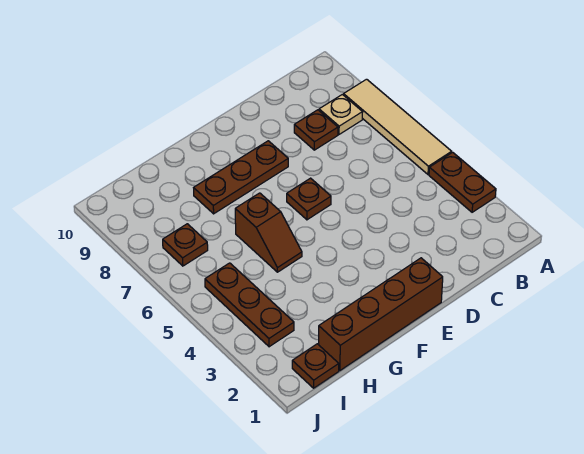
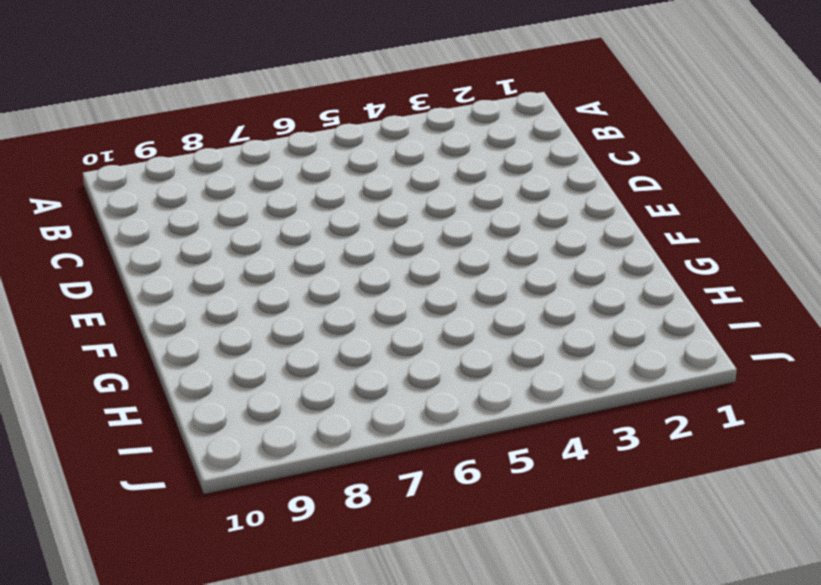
none -> brown plate A3:A4 level 1
none -> tan tile A5:A8 level 1

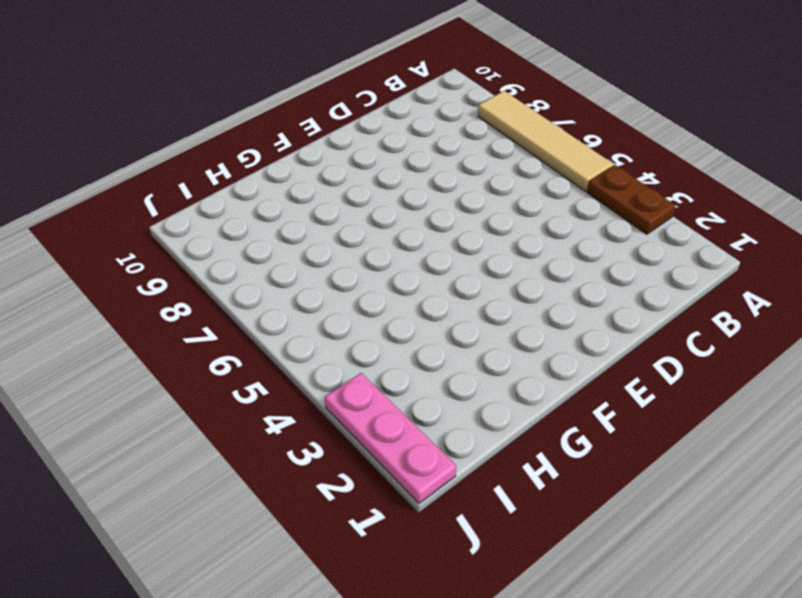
pink plate J1:J3 level 1 -> none
none -> tan plate B8 level 1
none -> brown plate C8 level 1

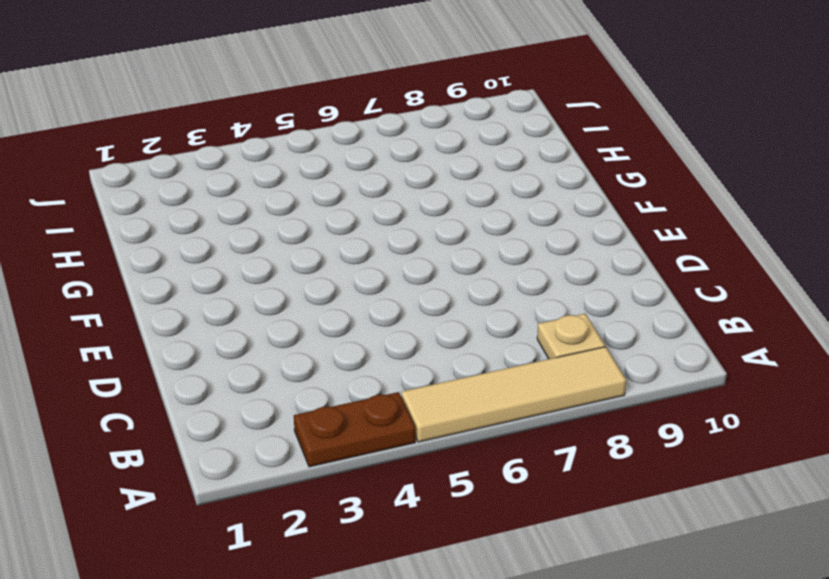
none -> brown plate C8 level 1
none -> brown brick E1:H1 level 1

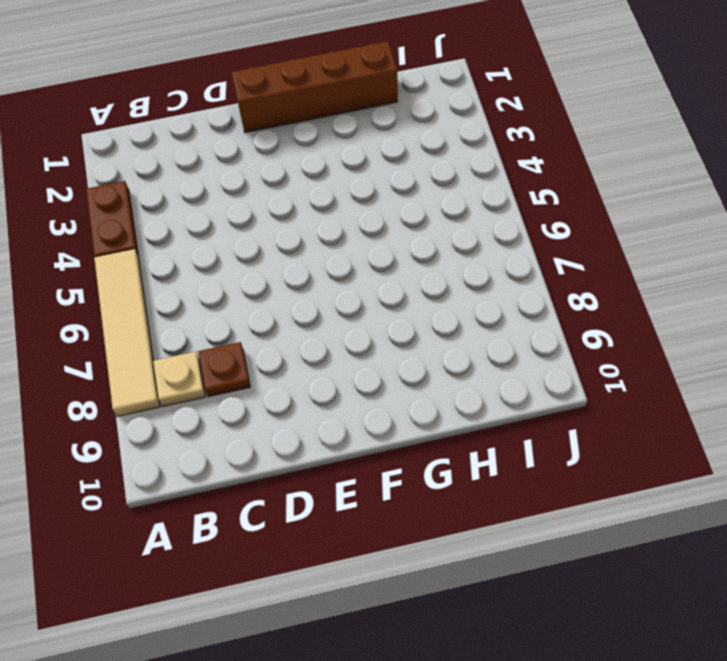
none -> brown plate E6 level 1
none -> brown plate E8:G8 level 1

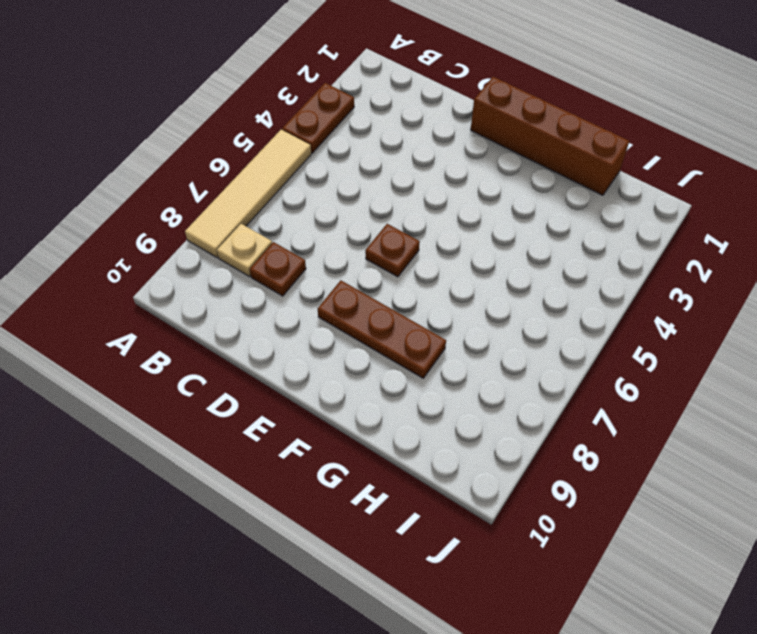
none -> brown slope G5:G6 level 1 top 6
none -> brown plate I1 level 1

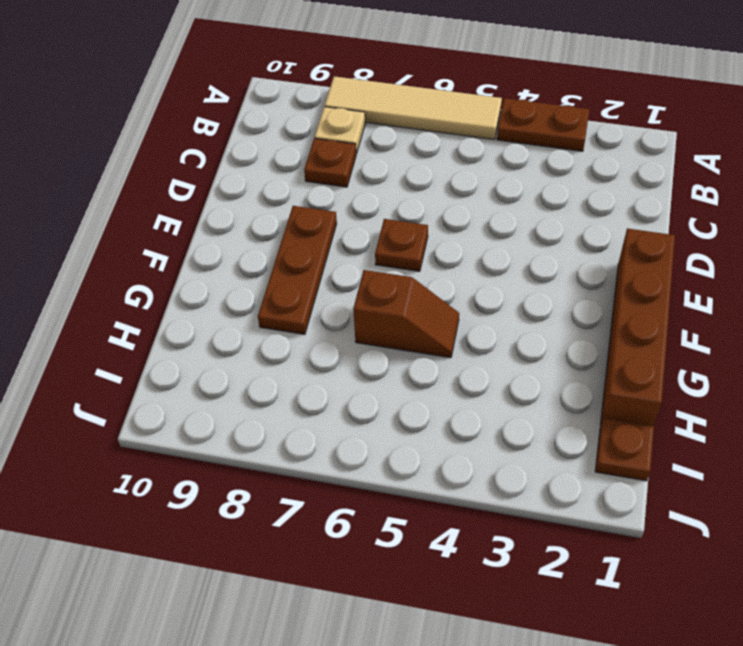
none -> brown plate I3:I5 level 1
none -> brown plate I7 level 1

